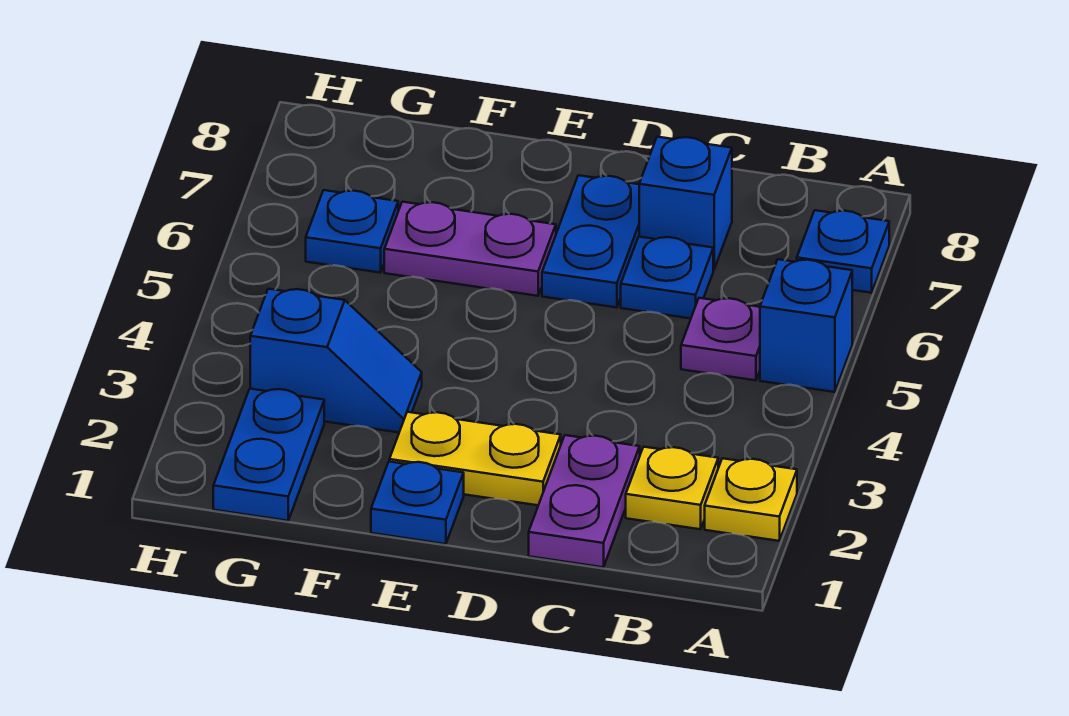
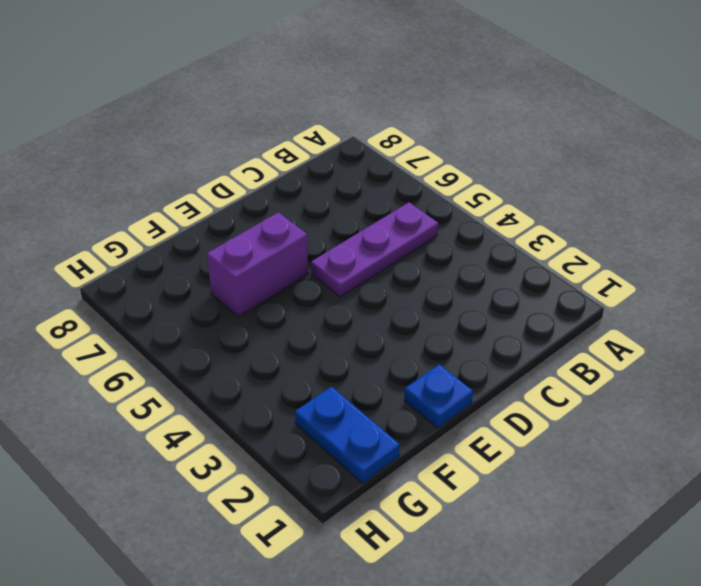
purple plate B5:D5 level 1 -> purple plate B5 level 1
purple brick E6:F6 level 1 -> purple plate E6:F6 level 1
none -> yellow plate A2 level 1
none -> blue brick A5 level 1
none -> blue plate A7 level 1

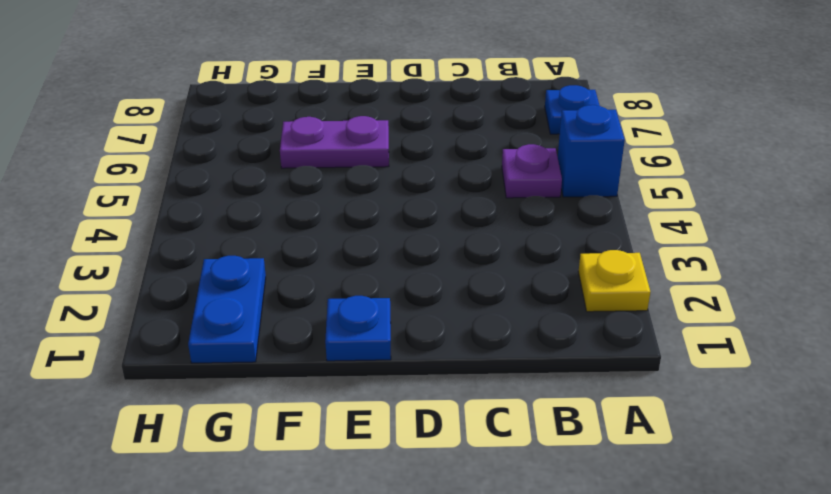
none -> yellow plate B2 level 1
none -> purple plate C1:C2 level 1
none -> blue plate C6 level 1

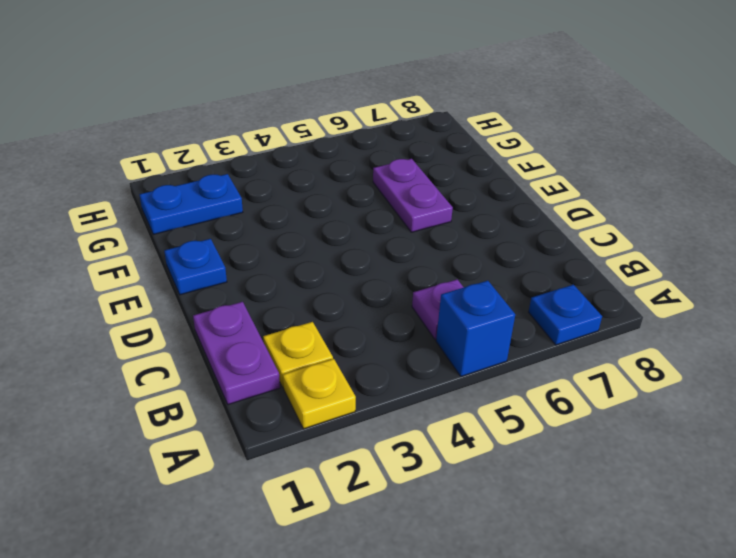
purple plate B1:C1 level 1 -> purple plate C1:C2 level 1
none -> blue plate C6 level 1
none -> blue brick C7 level 1
none -> yellow plate D2:E2 level 1

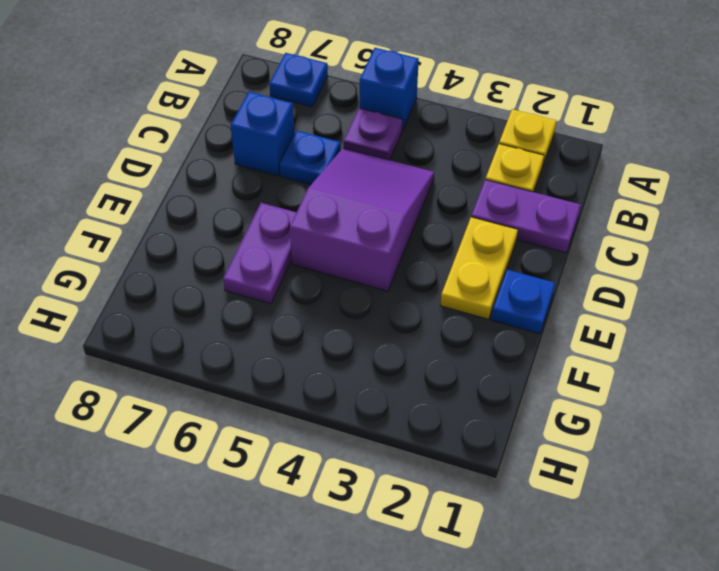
purple slope C4:E5 level 1 top E -> none
none -> blue plate D6:D7 level 1
none -> blue slope F3:G3 level 1 top G
none -> blue plate G1:G2 level 1

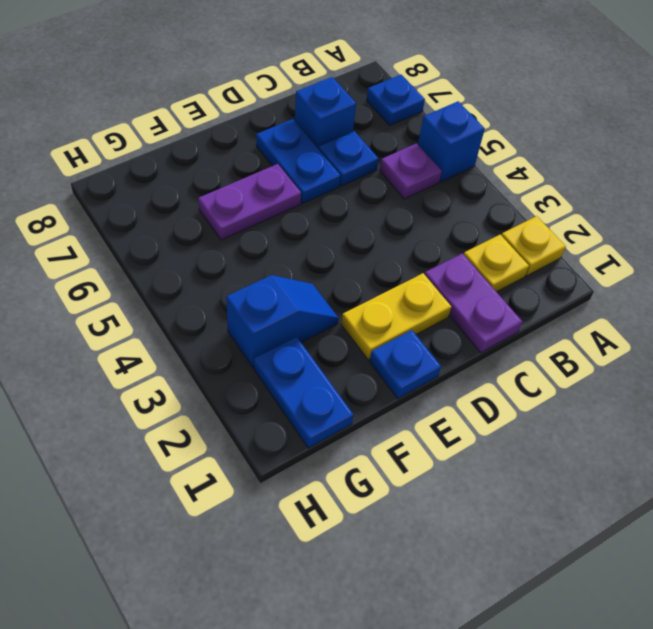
none -> blue plate G6 level 1

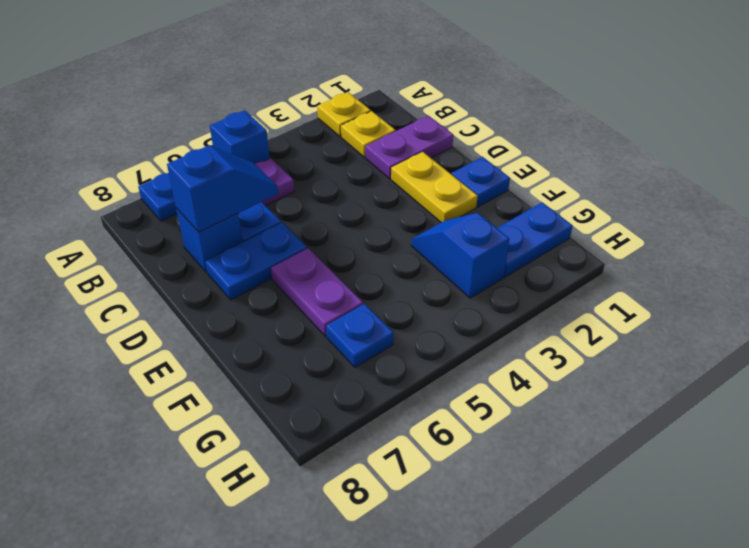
blue slope C6:C7 level 2 top 7 -> none

